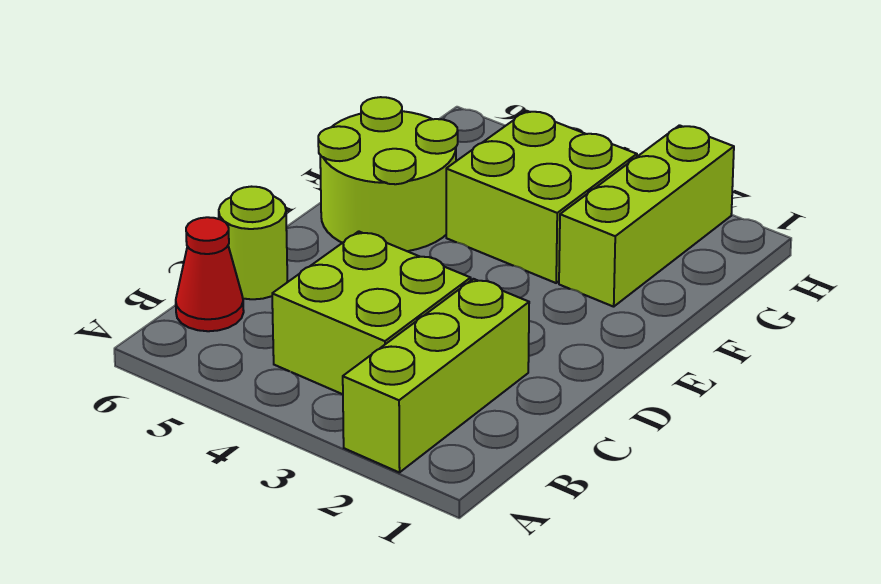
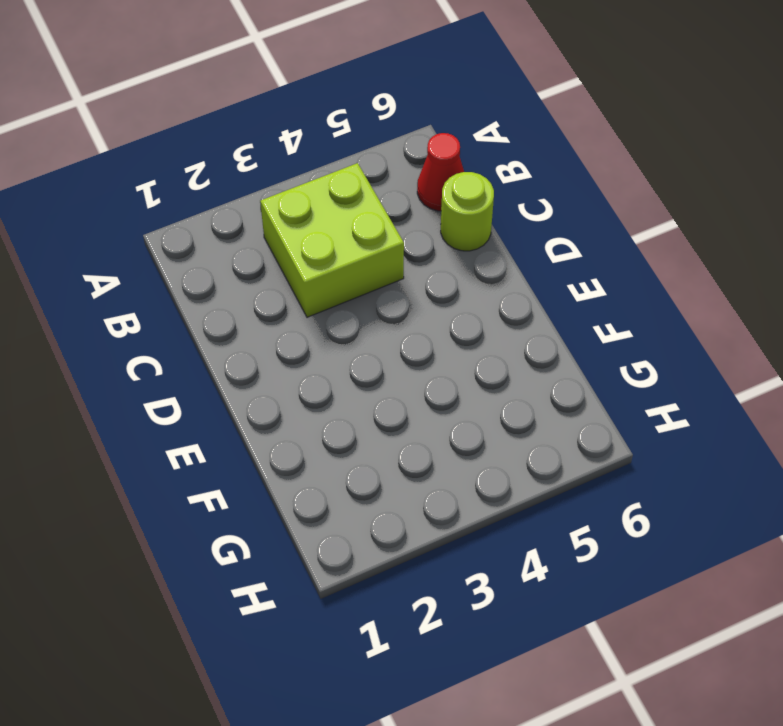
none -> lime brick A2:C2 level 1
none -> lime round brick E5:F6 level 1

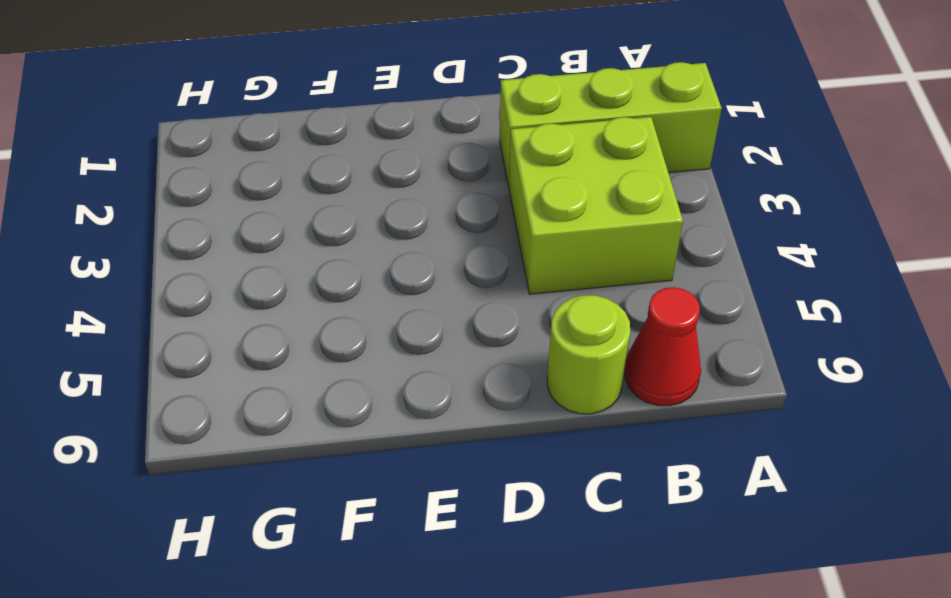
none -> lime round brick E5:F6 level 1
none -> lime brick F2:H2 level 1

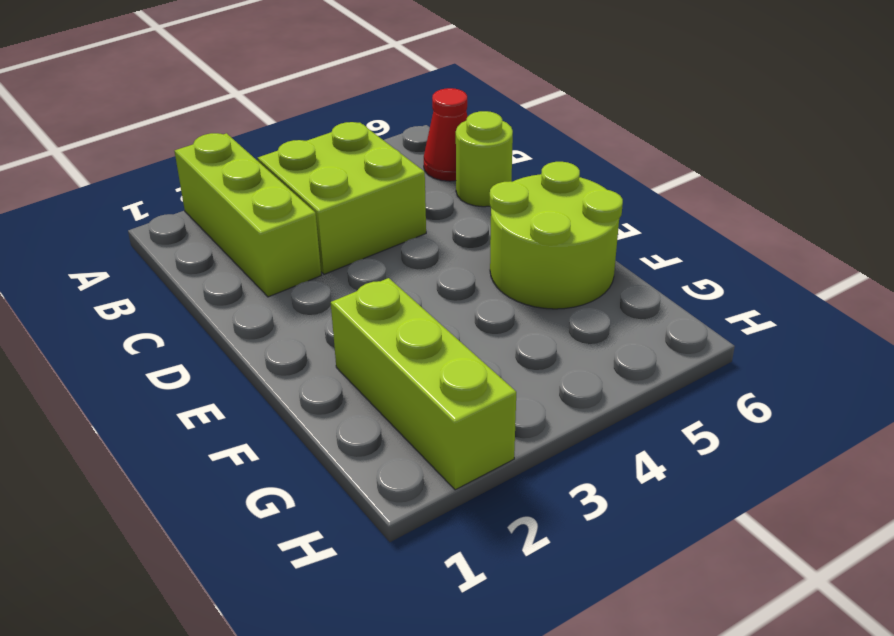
none -> lime brick F3:G4 level 1

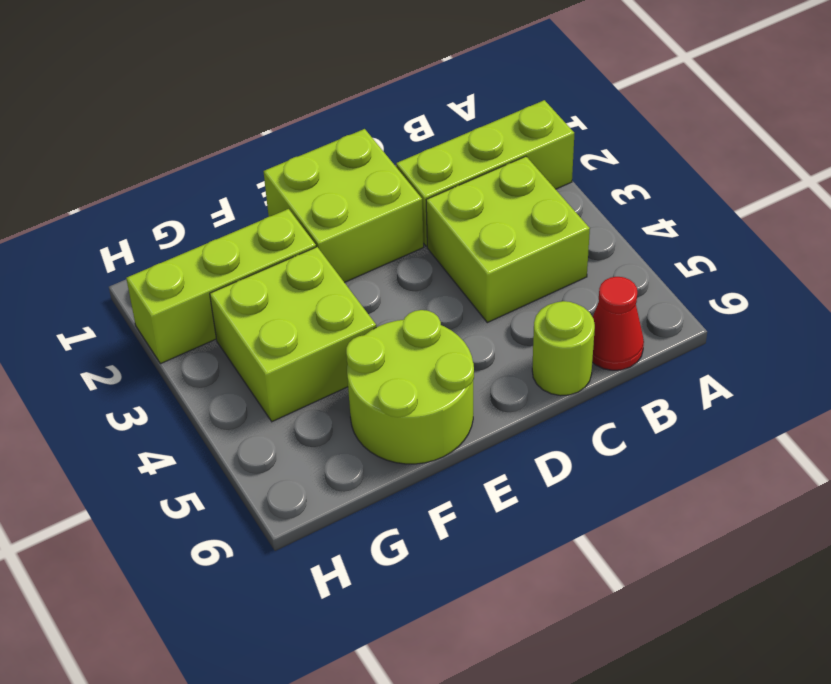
lime brick D1:E2 level 1 -> none

